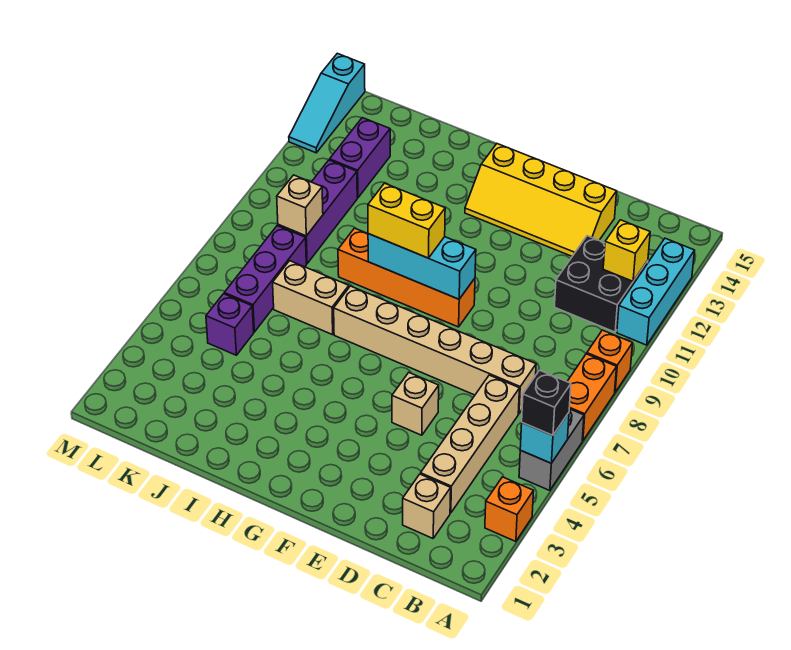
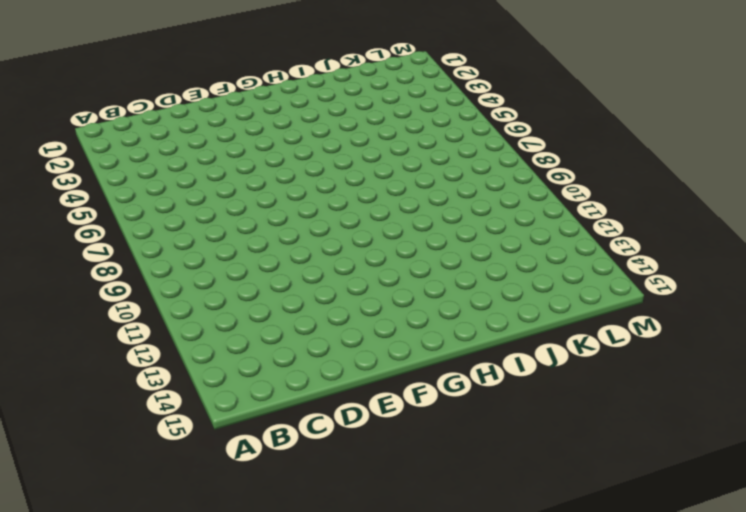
none -> orange brick A3 level 1
none -> grey brick A5:A6 level 1
none -> orange brick A7:A8 level 1

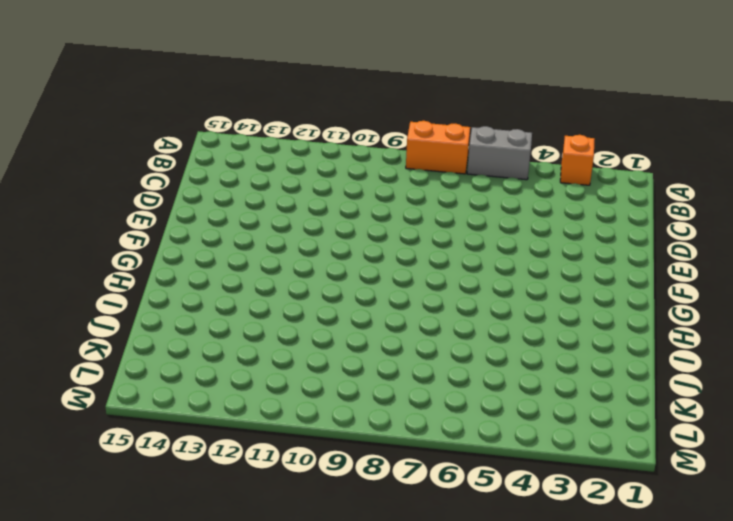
none -> orange brick A9 level 1
none -> cyan brick A11:A13 level 1
none -> black brick B11:C12 level 1

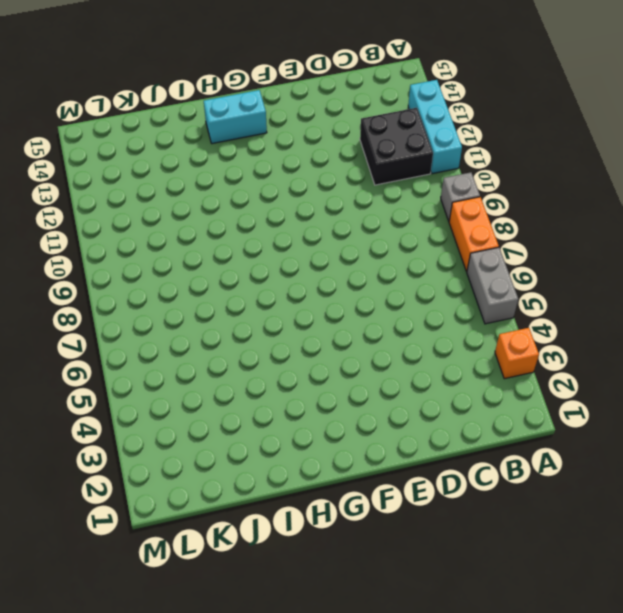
grey brick A9 level 1 -> orange brick A9 level 1
cyan brick G14:H14 level 1 -> yellow slope D13:G14 level 1 top 14
none -> tan brick C2 level 1
none -> tan brick C3:C6 level 1
none -> tan brick C7:H7 level 1

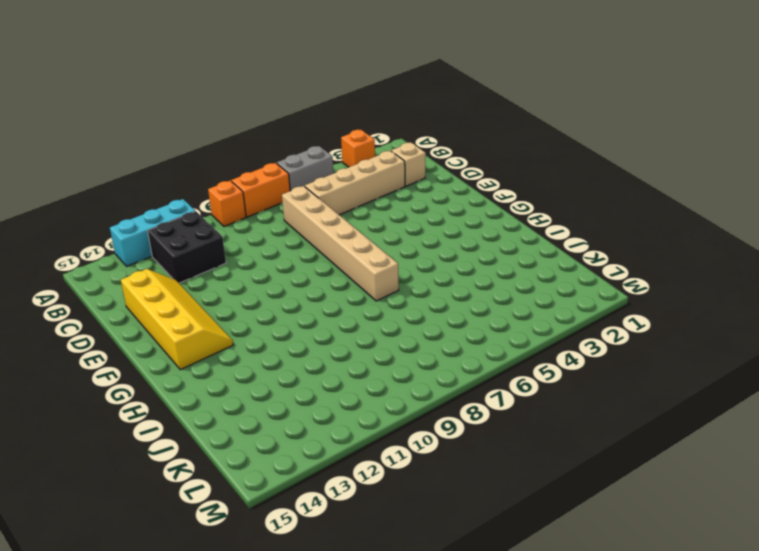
none -> tan brick E5 level 1
none -> orange brick F9:I9 level 1
none -> tan brick I7:J7 level 1

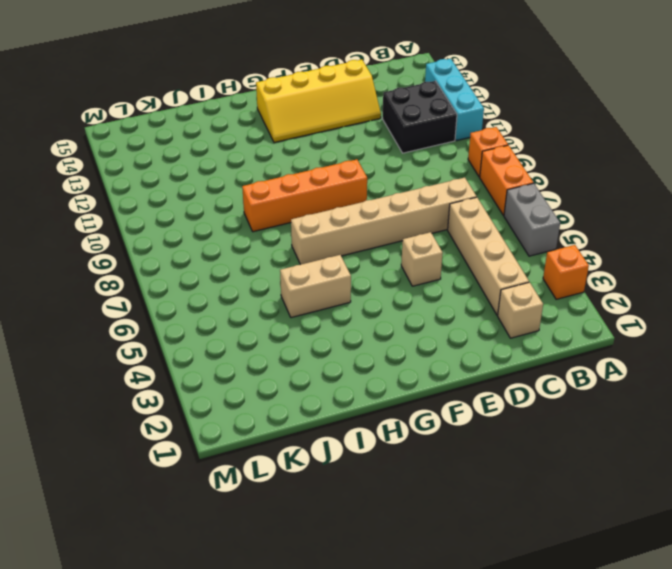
tan brick H5:I5 level 1 -> tan brick I7:J7 level 1
none -> purple brick K5 level 1
none -> purple brick K6:K8 level 1
none -> purple brick K9:K11 level 1

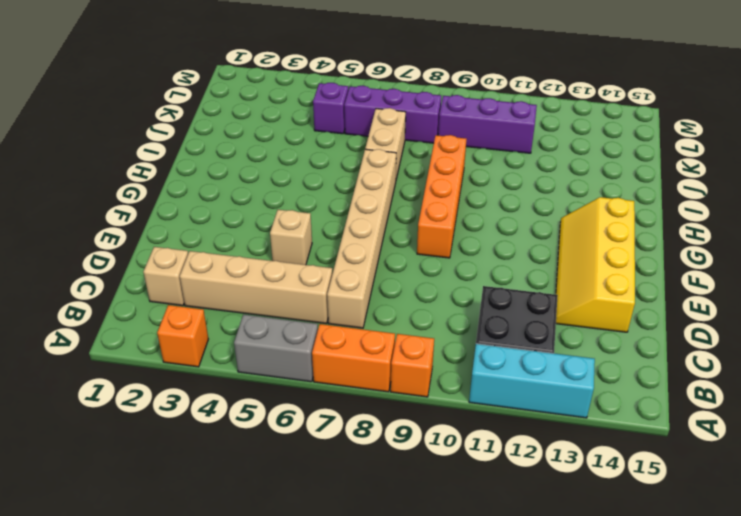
none -> purple brick K12:K13 level 1
none -> cyan slope M13:M15 level 1 top 15
none -> cyan brick A5 level 2

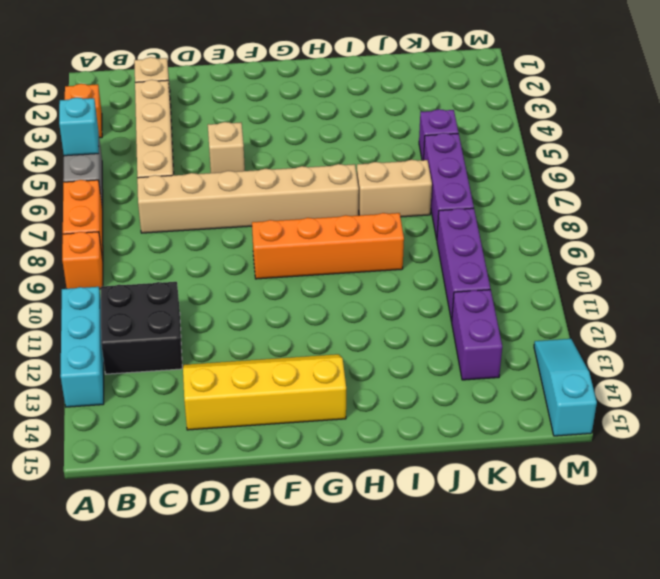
none -> yellow brick B12 level 2
none -> cyan brick F9:H9 level 2
none -> tan brick K9 level 2

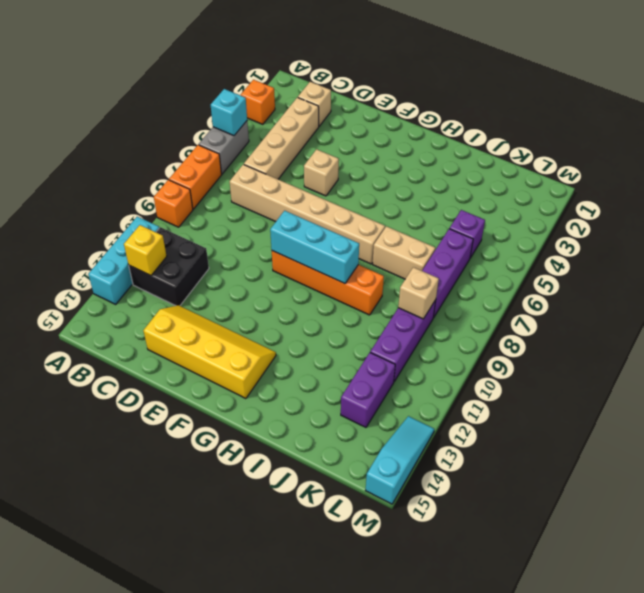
none -> black brick A5 level 3
none -> yellow brick G9:H9 level 3

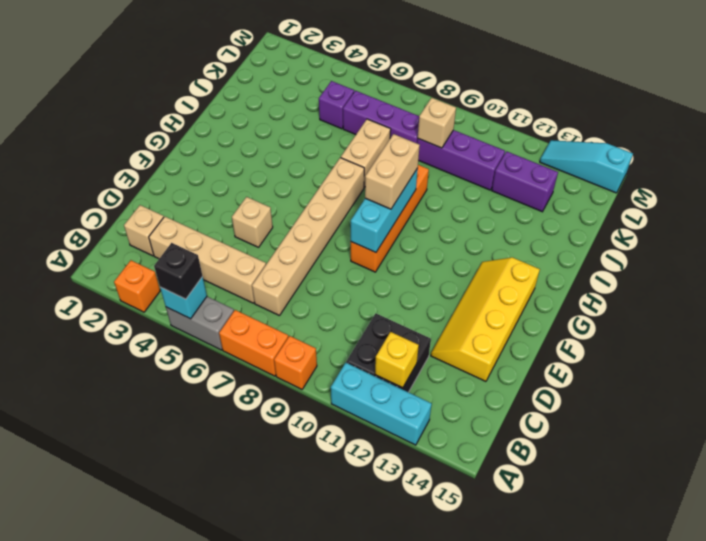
tan brick G9:H9 level 3 -> yellow brick G9:H9 level 3

